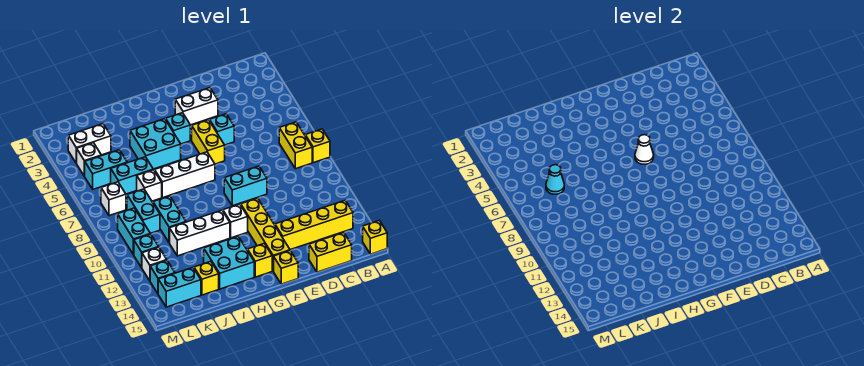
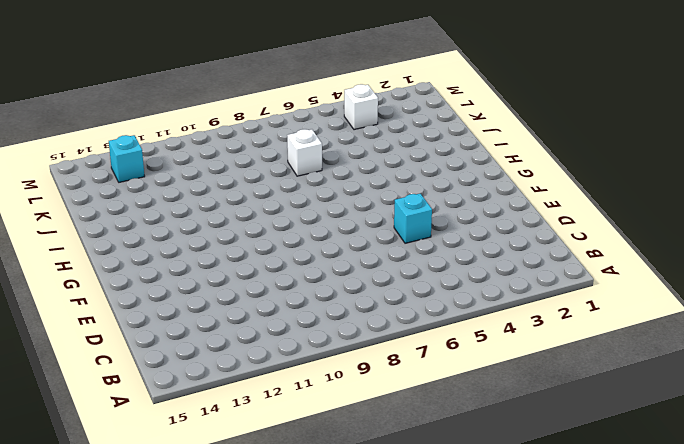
none -> yellow brick A8 level 1
none -> yellow brick A15 level 1
none -> yellow brick B7:B8 level 1
none -> yellow brick B13:E13 level 1

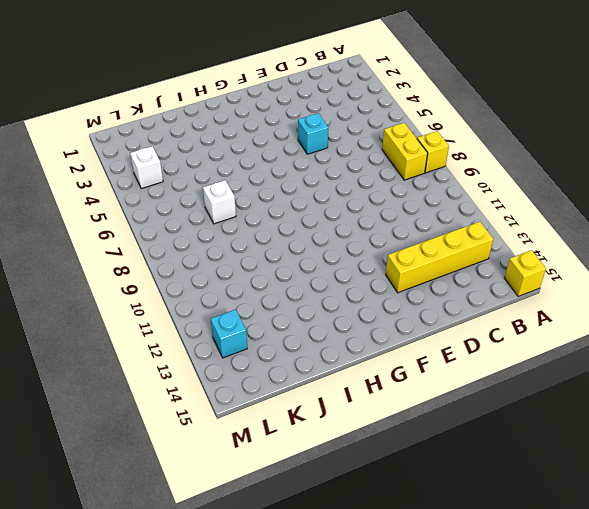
none -> yellow brick C15:D15 level 1
none -> white brick E3:F3 level 1
none -> cyan brick E9:F9 level 1
none -> yellow brick F5:F6 level 1

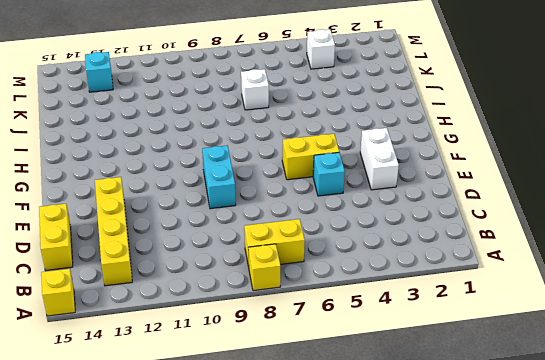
none -> yellow brick F11:F14 level 1
none -> yellow brick F15 level 1
none -> cyan brick G4 level 1
none -> white brick G7:I7 level 1

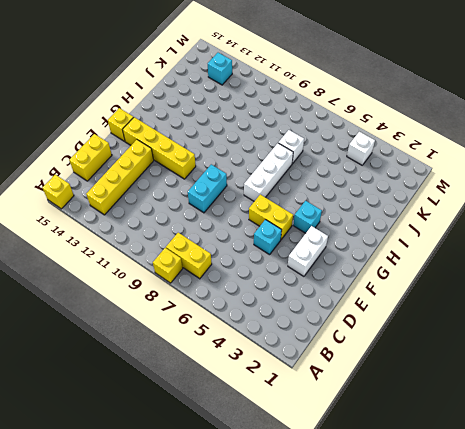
none -> white brick G11 level 1
none -> yellow brick G14 level 1
none -> cyan brick H4:I5 level 1
none -> white brick H11:J11 level 1

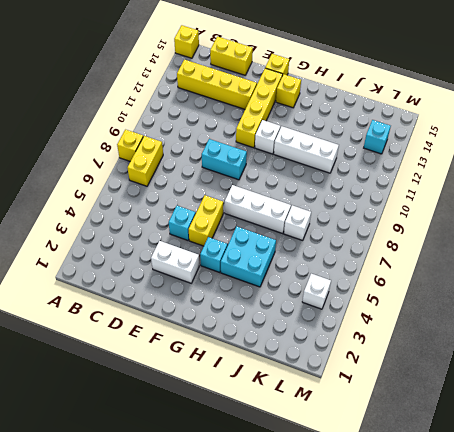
none -> cyan brick H13:I14 level 1
none -> cyan brick J6:K6 level 1
none -> cyan brick J9:J10 level 1
none -> yellow brick J14 level 1

